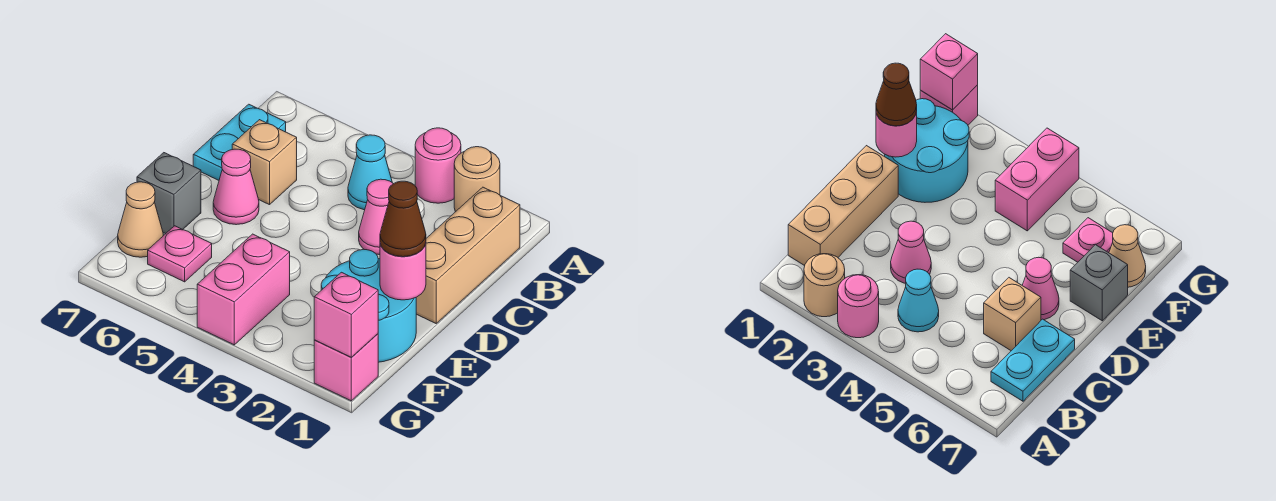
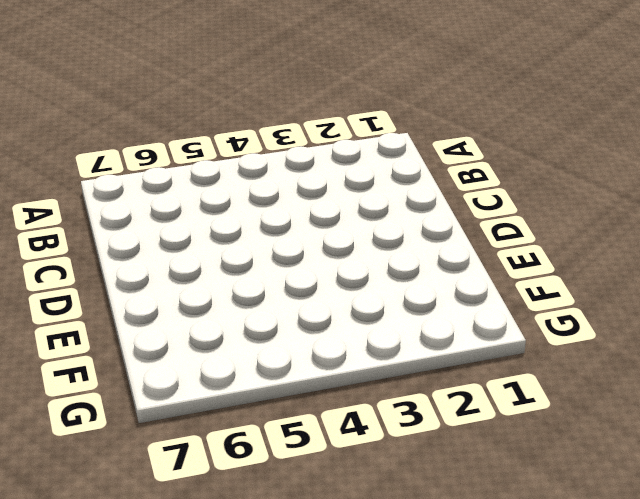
none -> tan round brick A2 level 1
none -> pink round brick A3 level 1
none -> tan brick B1:D1 level 1

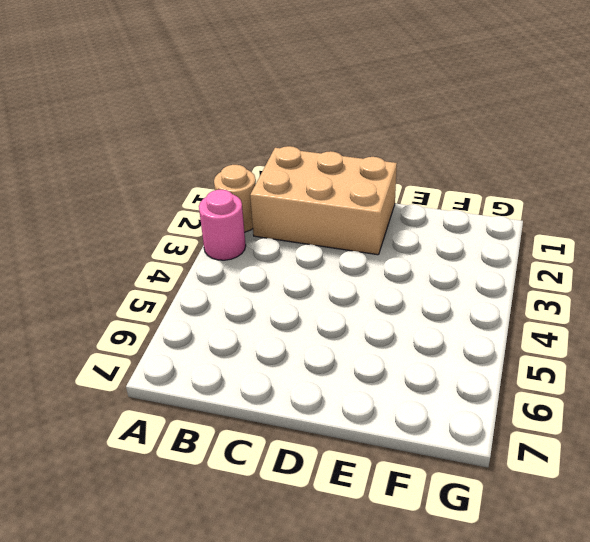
tan brick B1:D2 level 1 -> tan brick B1:D1 level 1
none -> cyan cone B4 level 1
none -> cyan plate B7:C7 level 1
none -> pink cone C3 level 1

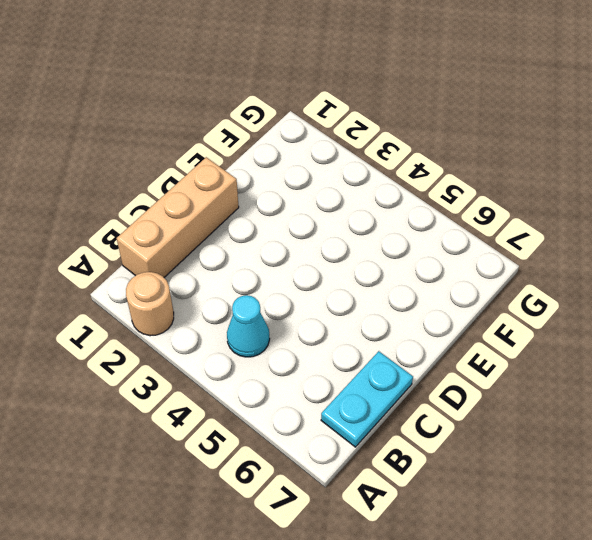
none -> pink round brick A3 level 1
none -> pink cone C3 level 1
none -> tan brick C6 level 1

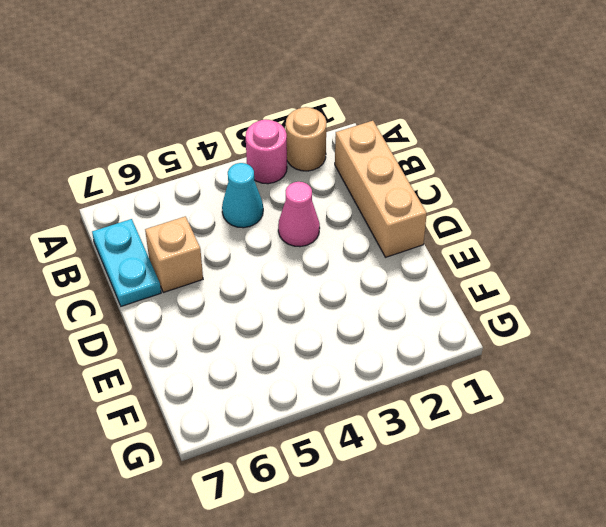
none -> pink cone D6 level 1
none -> cyan round brick E1:F2 level 1
none -> grey brick E7 level 1

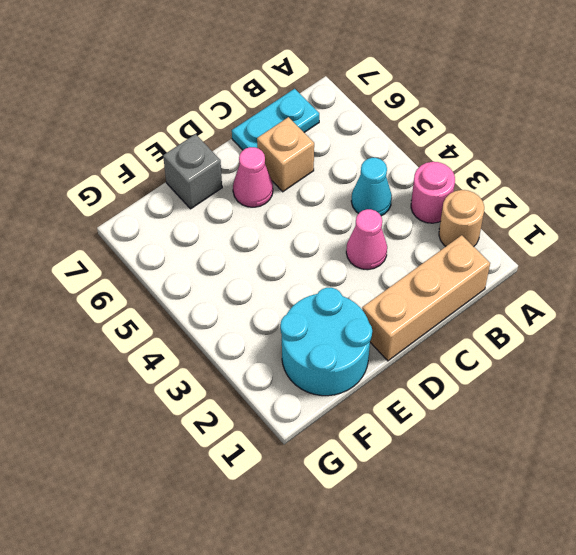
none -> pink brick F4:G4 level 1
none -> pink plate F6 level 1
none -> tan cone F7 level 1

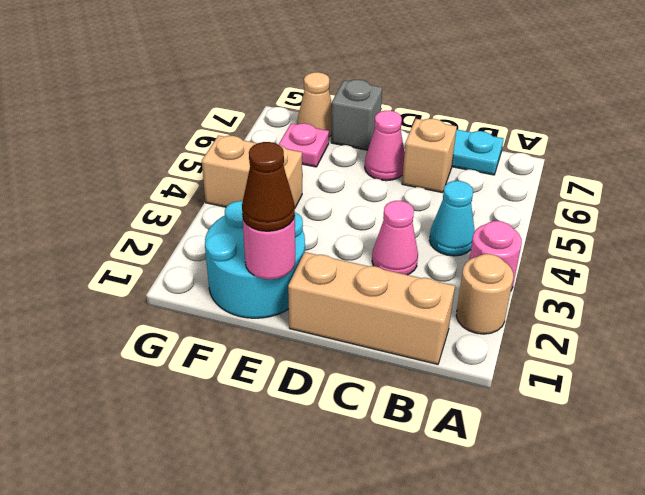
tan brick F4:G4 level 1 -> pink brick F4:G4 level 1
none -> pink brick G1 level 1
none -> pink brick G1 level 2

